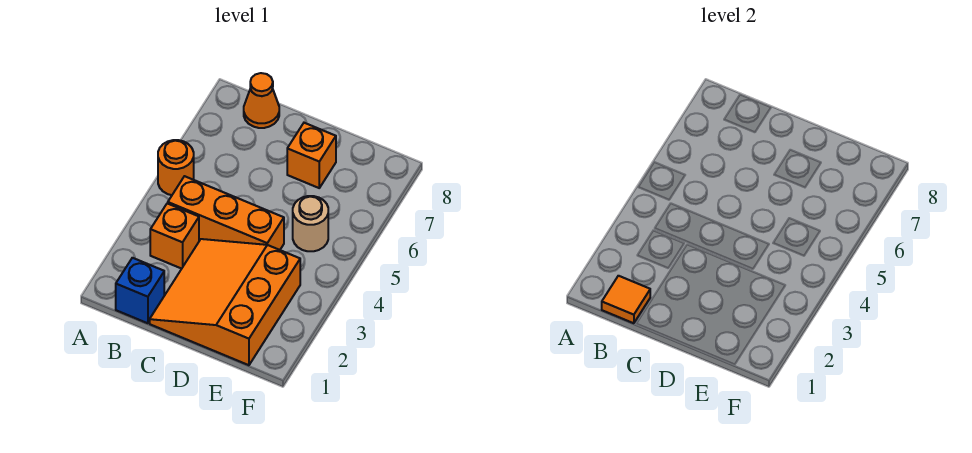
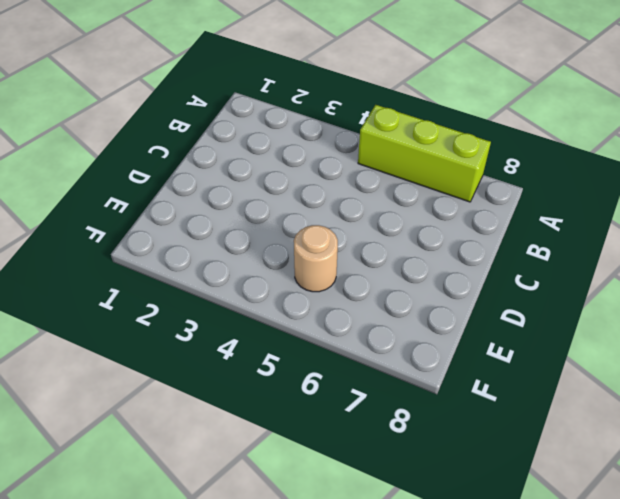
lime brick A5:A7 level 1 -> orange round brick A5 level 1
none -> blue brick B1 level 1
none -> orange brick B3 level 1

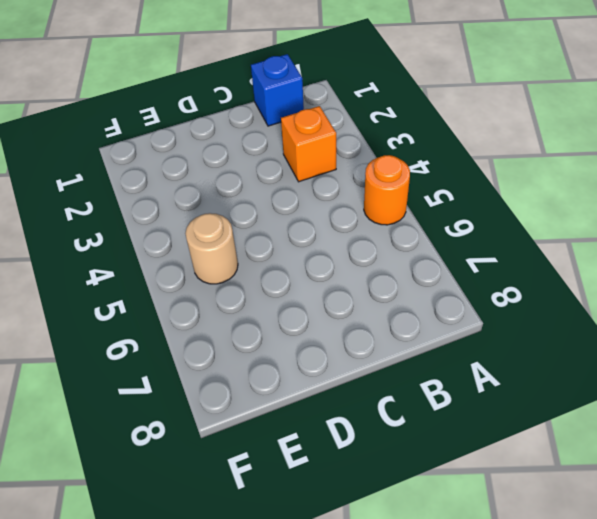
none -> orange brick B4:D4 level 1
none -> orange cone B8 level 1

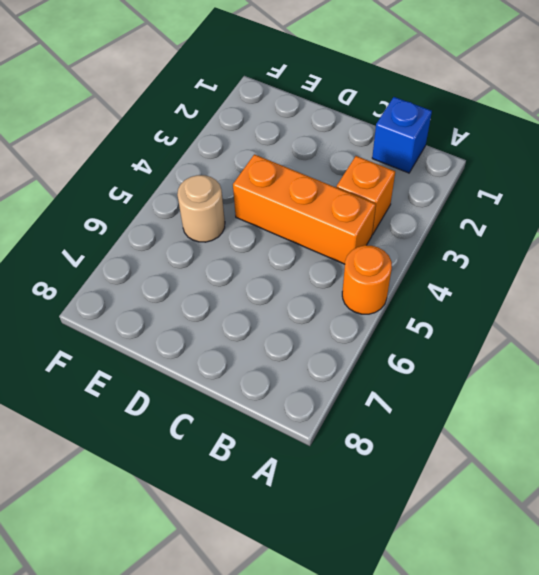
none -> orange cone B8 level 1
none -> orange slope C1:E3 level 1 top E

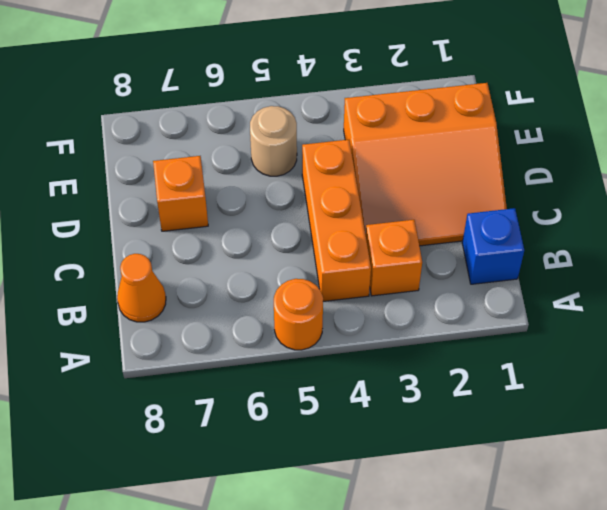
none -> orange tile B1 level 2

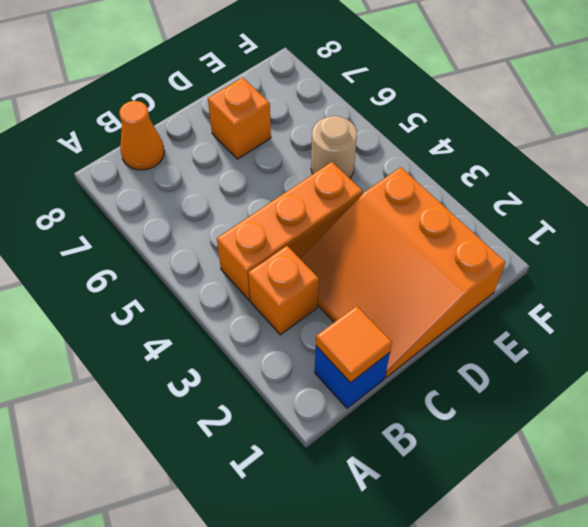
none -> orange round brick A5 level 1

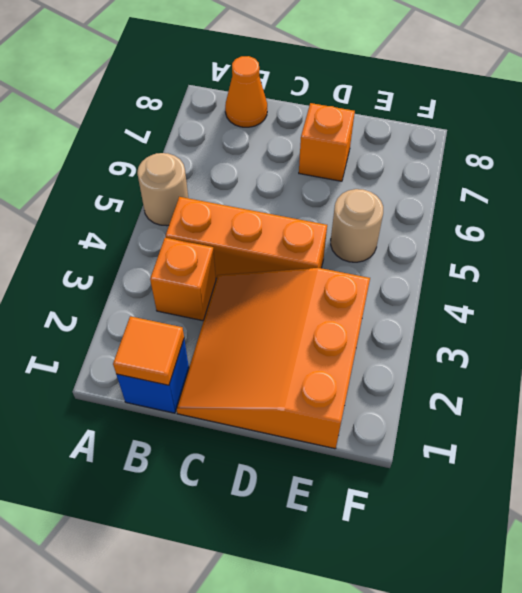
tan round brick A5 level 1 -> orange round brick A5 level 1

